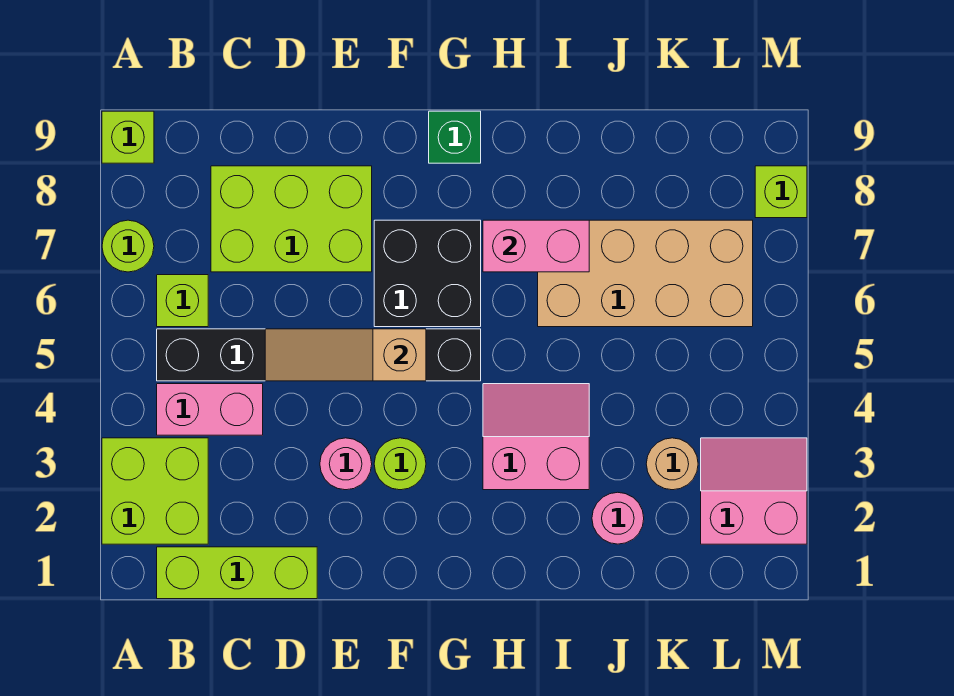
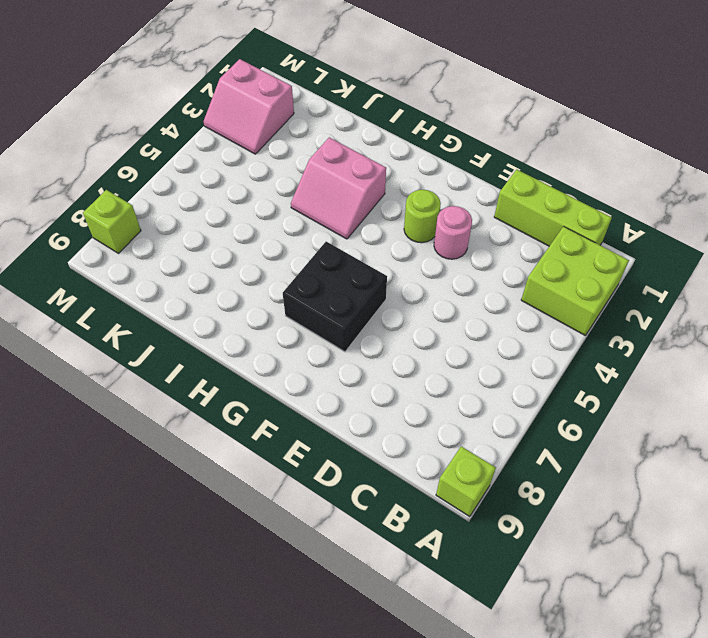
none -> lime round brick A7 level 1
none -> pink brick B4:C4 level 1
none -> black brick B5:G5 level 1

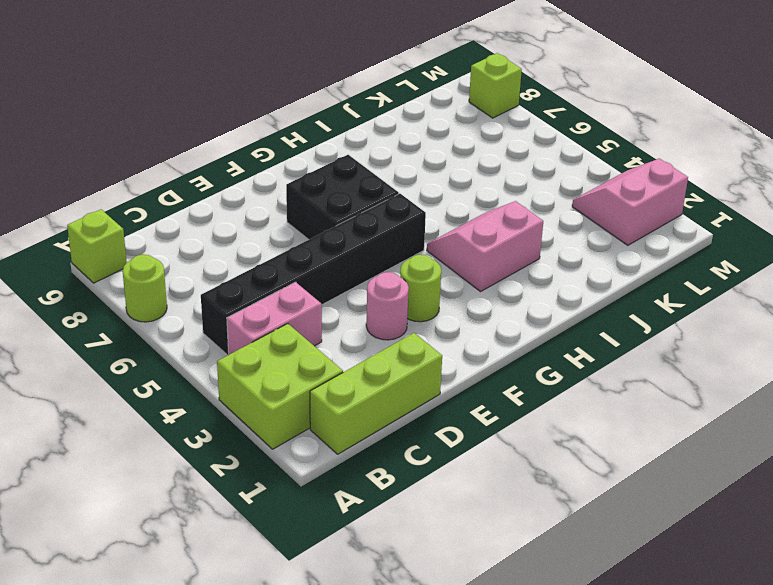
none -> lime brick B6 level 1
none -> lime brick C7:E8 level 1
none -> green brick G9 level 1

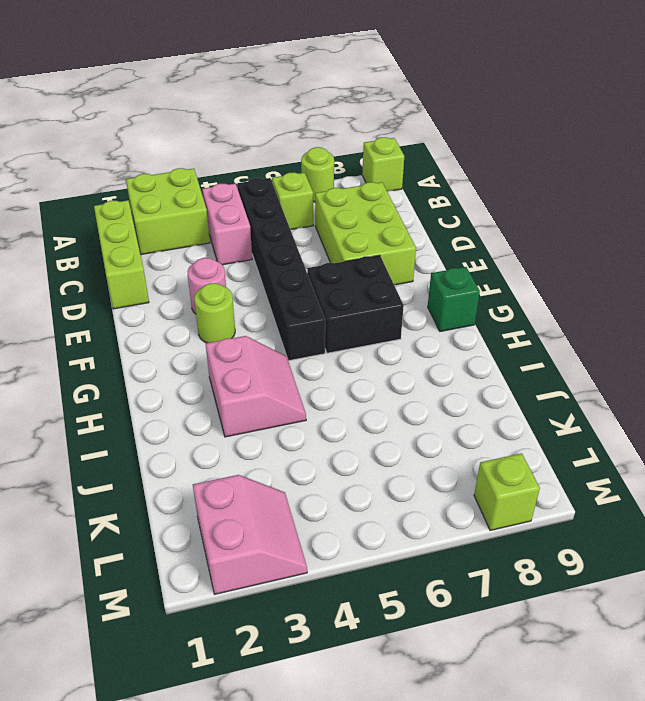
none -> tan brick I6:L7 level 1
none -> pink round brick J2 level 1
none -> tan round brick K3 level 1

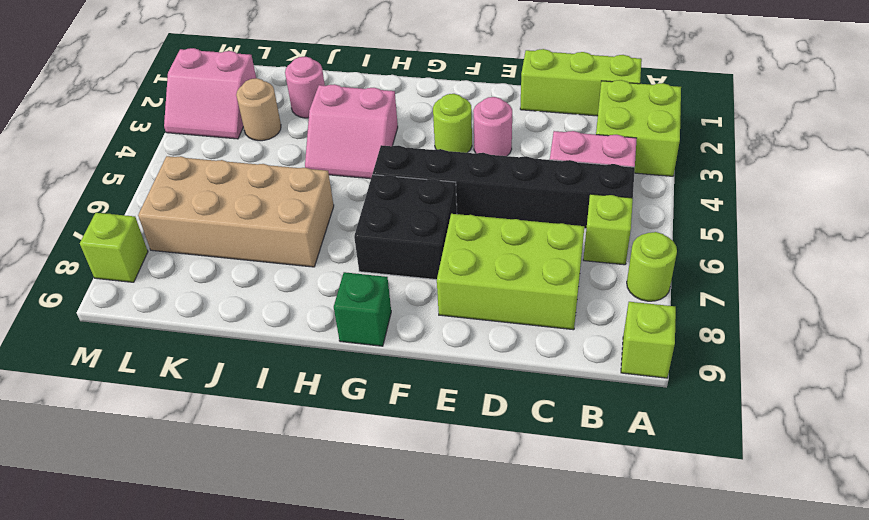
none -> tan slope D5:F5 level 2 top F
none -> pink brick H7:I7 level 2

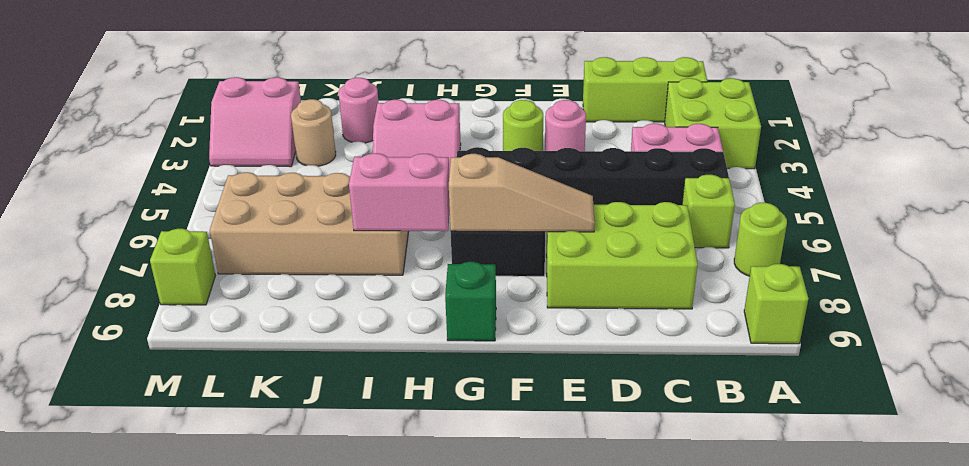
tan slope E7:G7 level 2 top G -> tan slope D5:F5 level 2 top F

